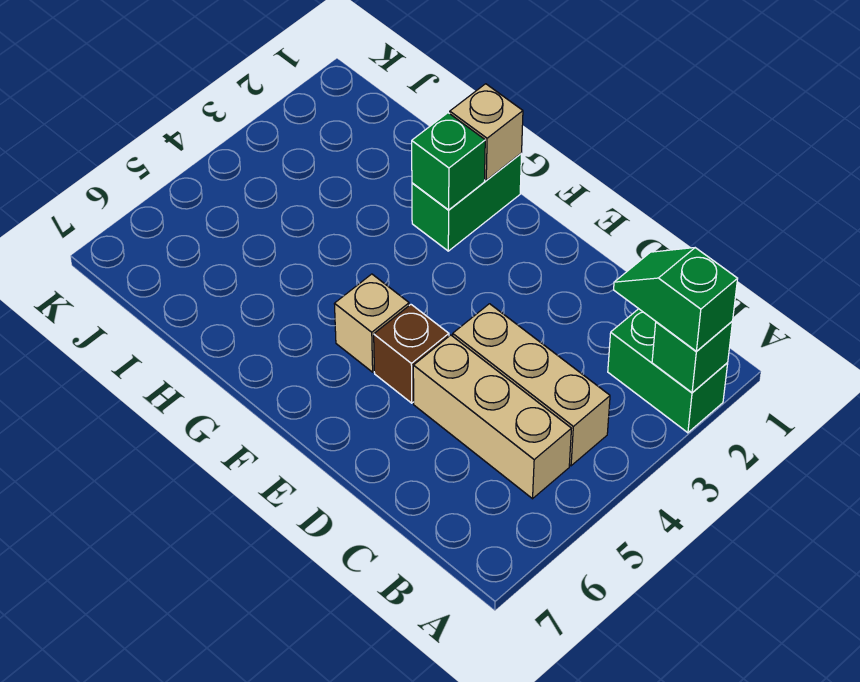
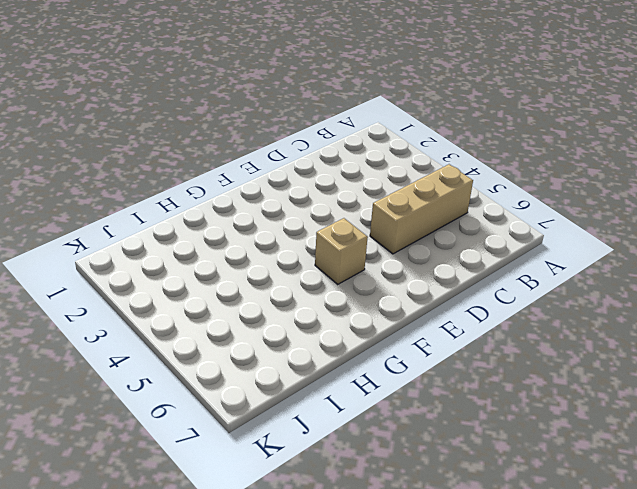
none -> green brick A2:B2 level 1
none -> tan brick B4:D4 level 1

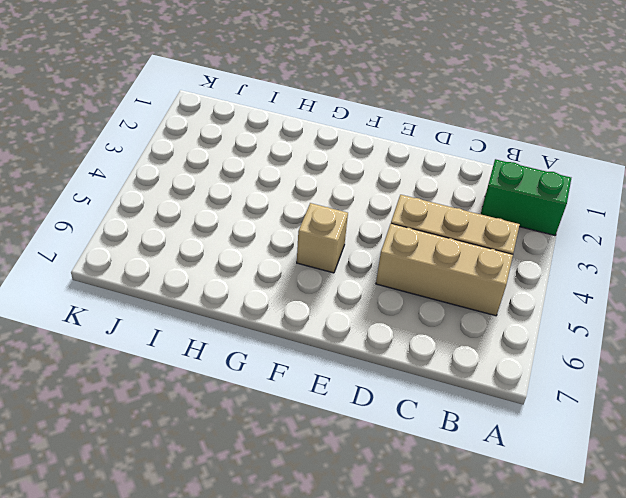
none -> brown brick E5 level 1
none -> green brick G1:G2 level 1

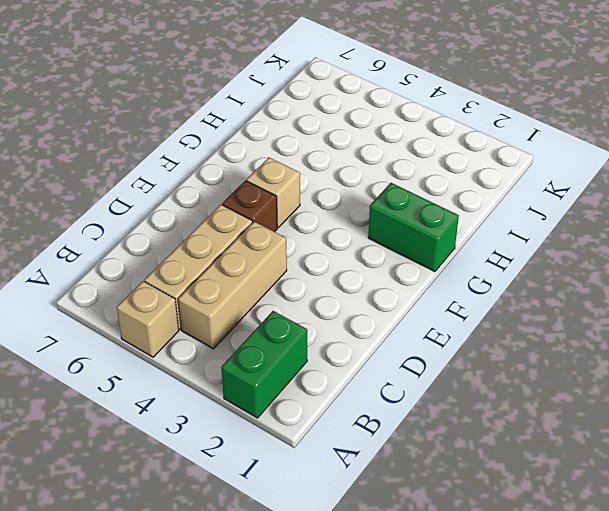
tan brick A5 level 1 -> tan brick G1 level 2
none -> green brick A2 level 2
none -> green brick G2 level 2

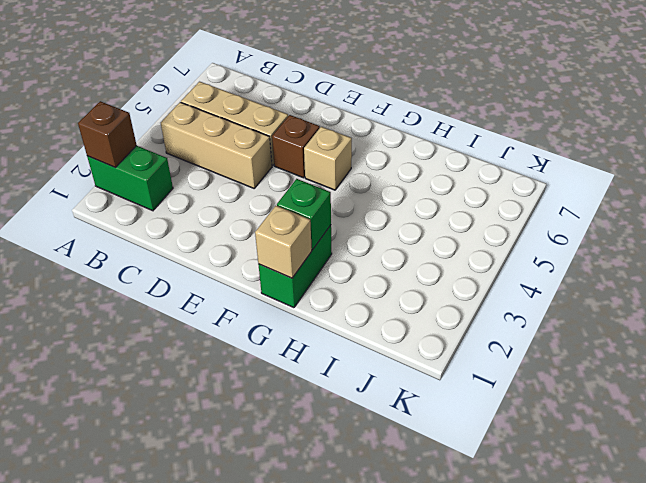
brown brick A2 level 2 -> green brick A2 level 2
none -> green slope A2:B2 level 3 top A

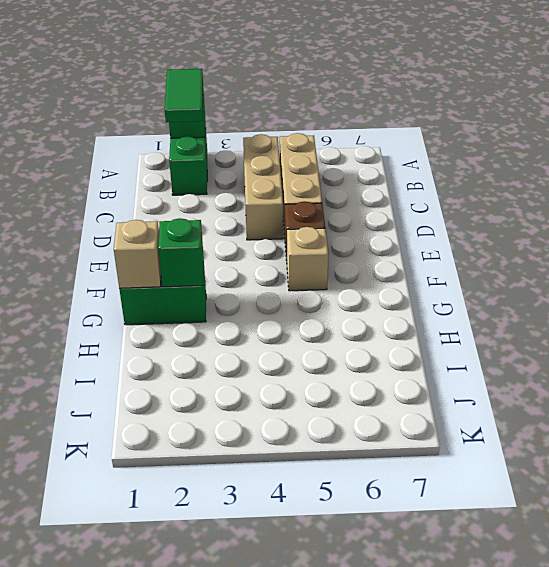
green tile A2:B2 level 3 -> green slope A2:B2 level 3 top A

